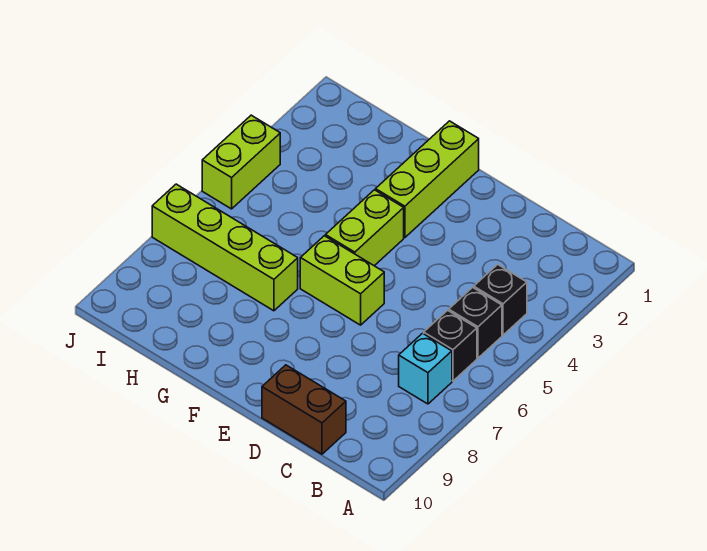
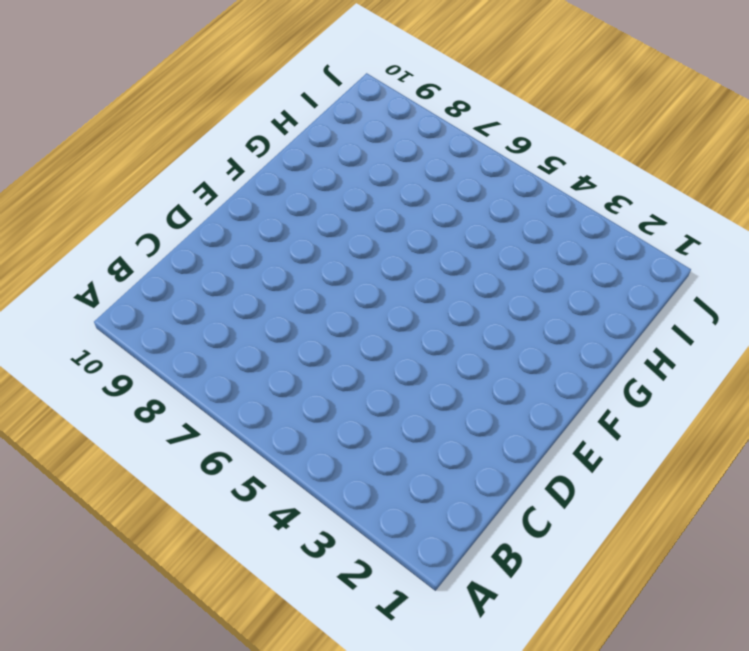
none -> black brick B4 level 1
none -> black brick B5 level 1

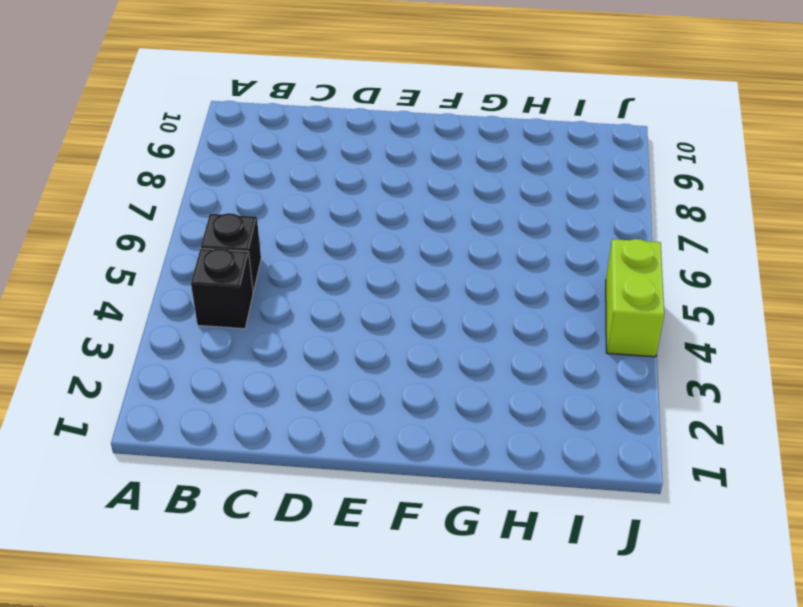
none -> black brick B6 level 1
none -> cyan brick B7 level 1

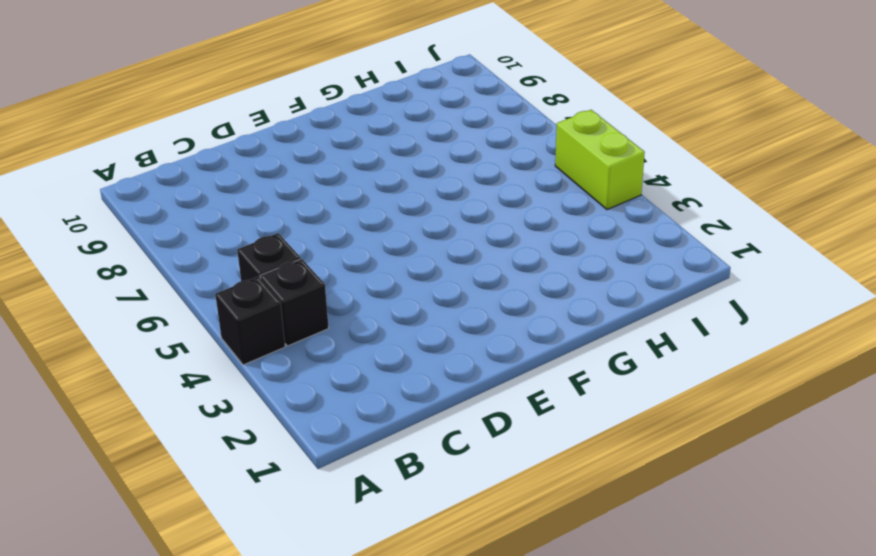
black brick A4 level 1 -> black brick B6 level 1
none -> cyan brick B7 level 1
none -> brown brick C10:D10 level 1

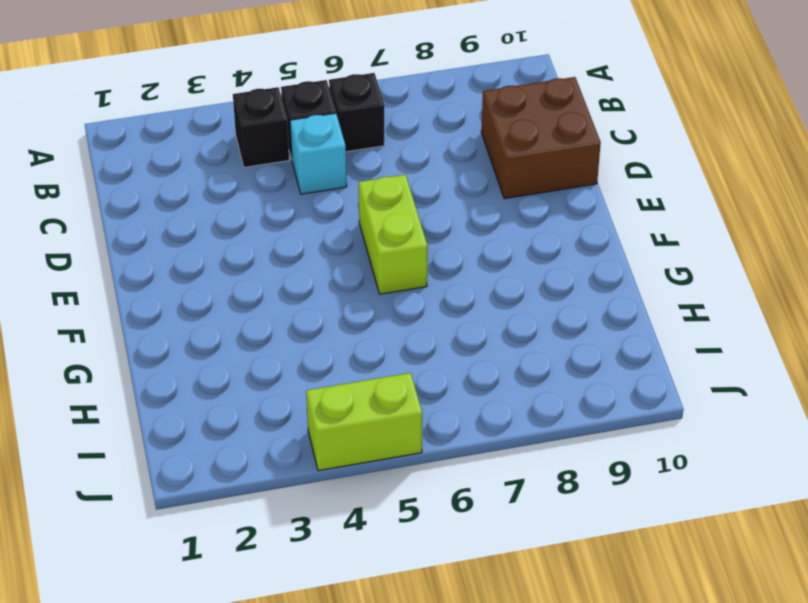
cyan brick C5 level 1 -> cyan brick B7 level 1
brown brick C9:D10 level 1 -> brown brick C10:D10 level 1
none -> lime brick F1:F3 level 1
none -> lime brick F4:F5 level 1

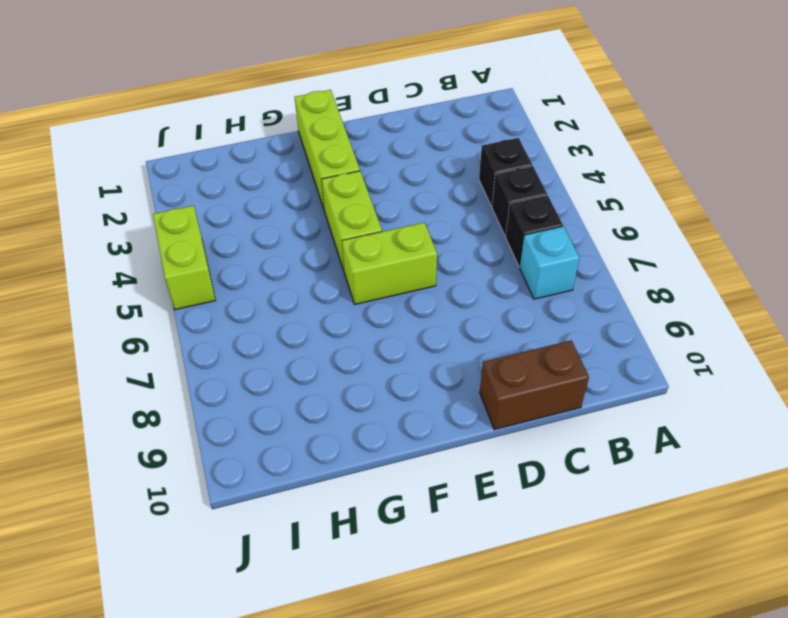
none -> lime brick G7:J7 level 1

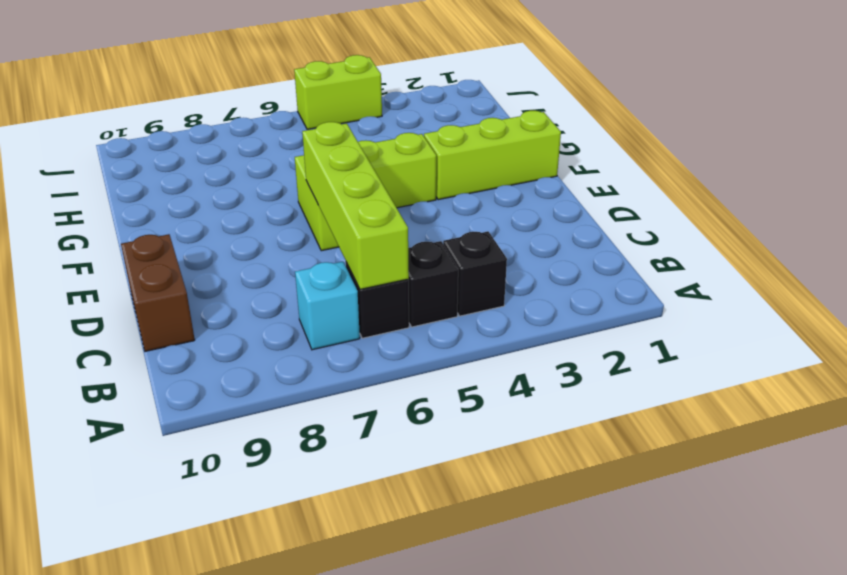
lime brick B6:E6 level 2 -> lime brick G7:J7 level 1

